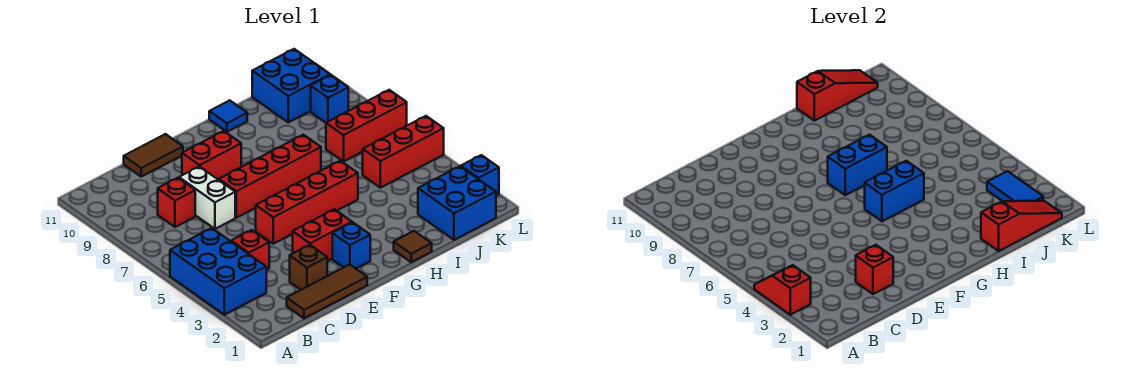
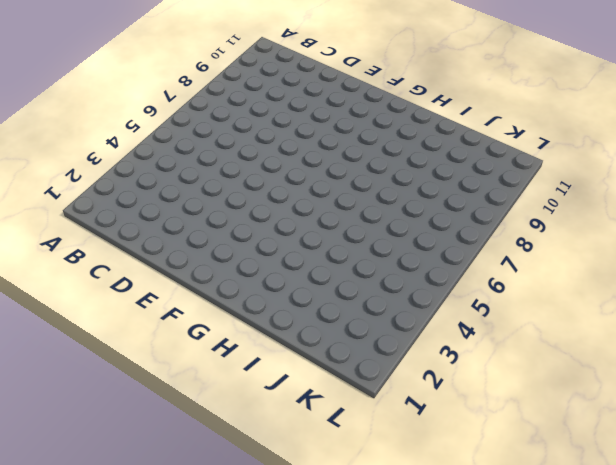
none -> blue brick A3:B5 level 1
none -> brown tile C1:E1 level 1
none -> red brick C4 level 1

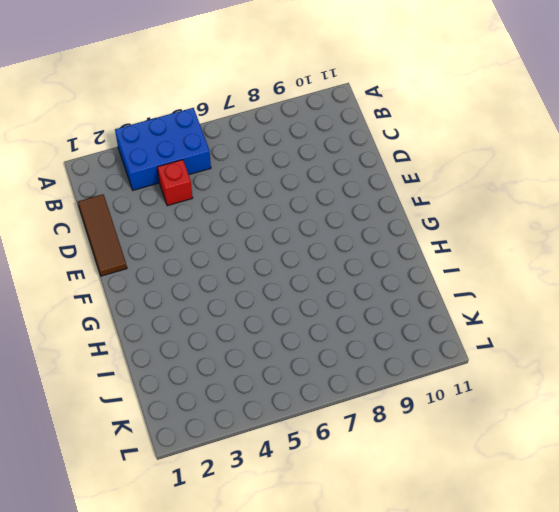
none -> red brick C8 level 1
none -> brown brick D2 level 1
none -> white brick D7:D8 level 1

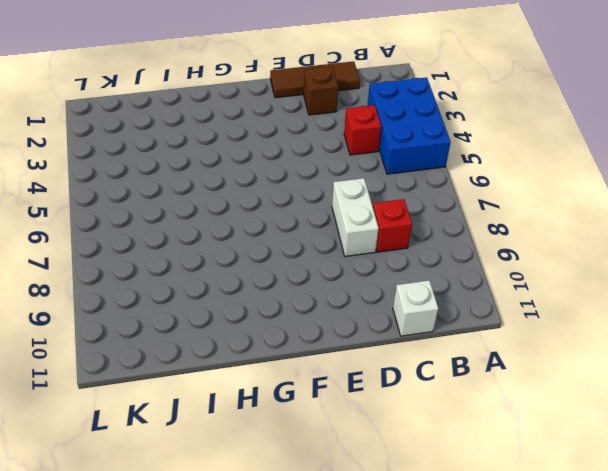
white brick C11 level 1 -> none
none -> brown tile D11:E11 level 1
none -> red brick E3:F3 level 1
none -> red brick E5:H5 level 1

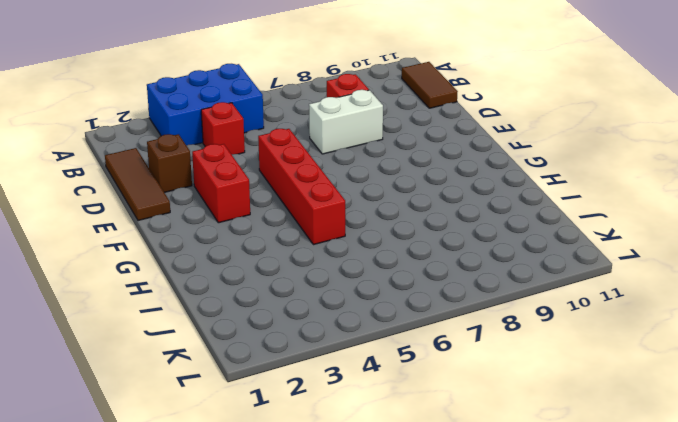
brown tile B11:C11 level 1 -> brown tile D11:E11 level 1
none -> red brick E7:H7 level 1
none -> red brick E9:F9 level 1
none -> blue brick F2 level 1

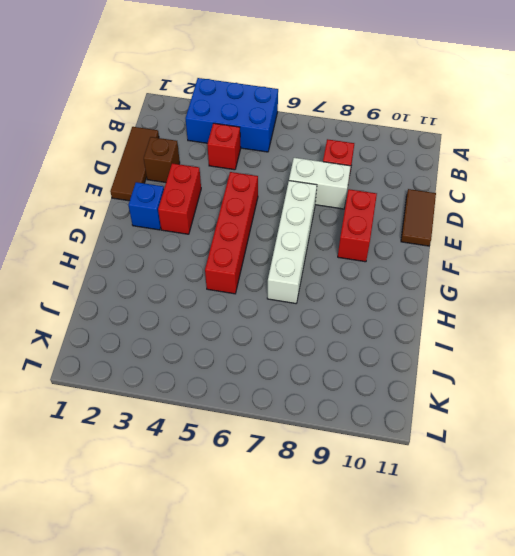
white brick E7:H7 level 1 -> red brick E7:H7 level 1
none -> brown tile H1 level 1
none -> blue tile H11 level 1
none -> blue brick J1:K2 level 1

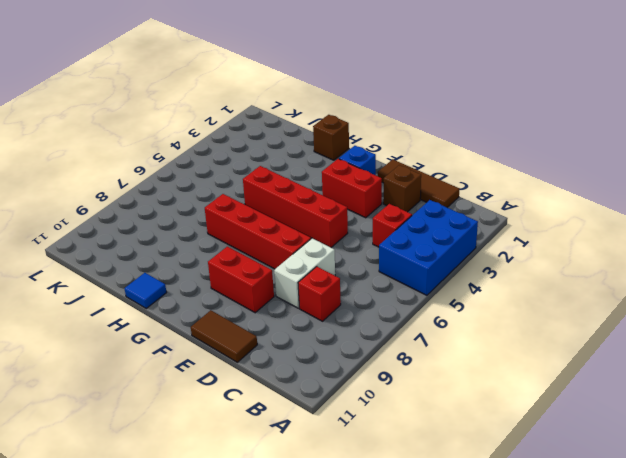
brown brick H1 level 1 -> brown tile H1 level 1
none -> blue brick J1:K2 level 1
none -> red brick J5:L5 level 1
none -> red brick J7:L7 level 1

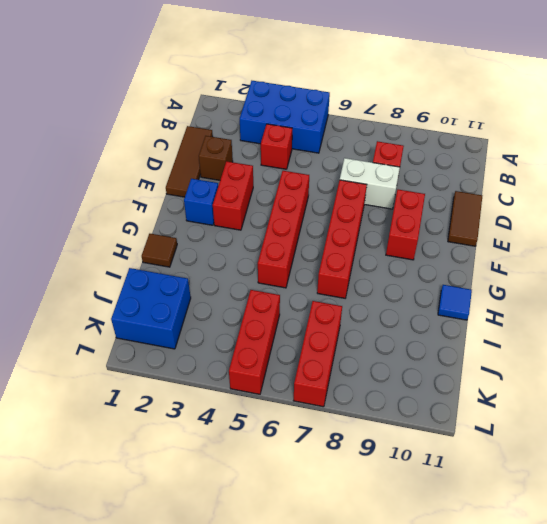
none -> blue brick J10:K11 level 1
none -> blue brick K9 level 1
none -> blue brick L2 level 1

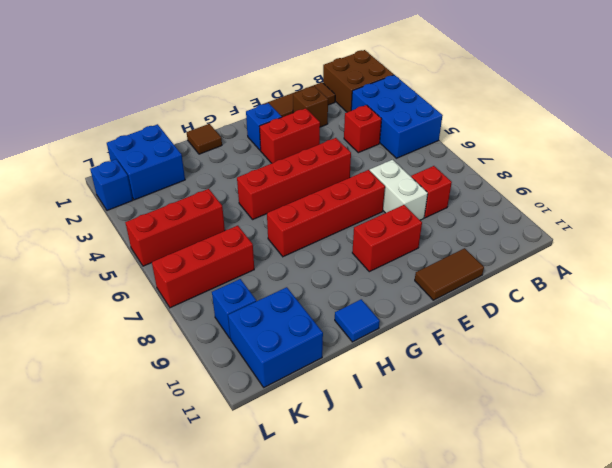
brown brick A1:B2 level 1 -> none
none -> red slope A3:A4 level 2 top 3
none -> red brick D2 level 2
none -> blue brick G5:H5 level 2

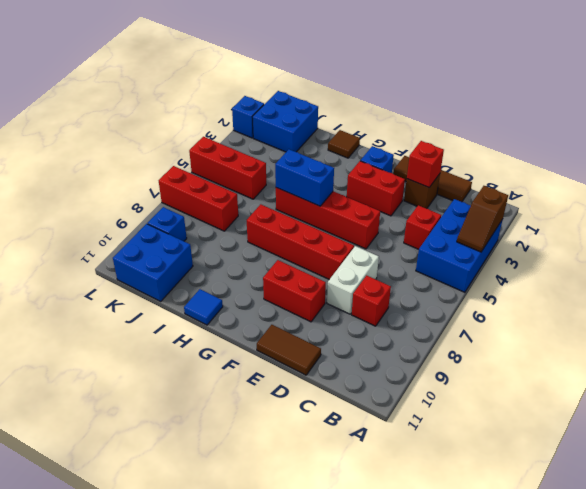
brown slope A3:A4 level 2 top 3 -> red slope A3:A4 level 2 top 3
none -> blue brick G7:H7 level 2
none -> red slope I1:K1 level 2 top I
none -> red slope I11:K11 level 2 top I

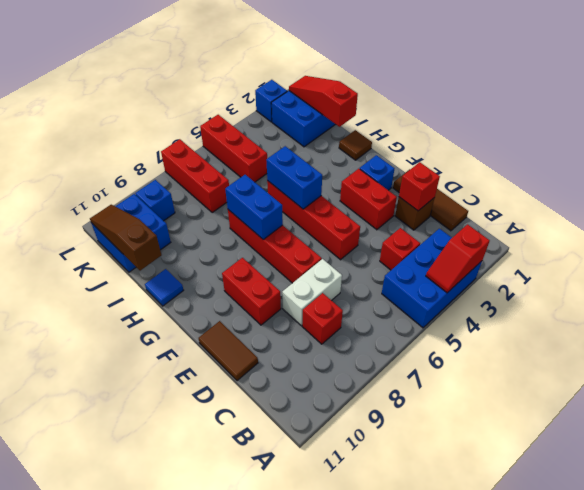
brown slope I11:K11 level 2 top I -> red slope I11:K11 level 2 top I
none -> blue tile K2:K3 level 2

